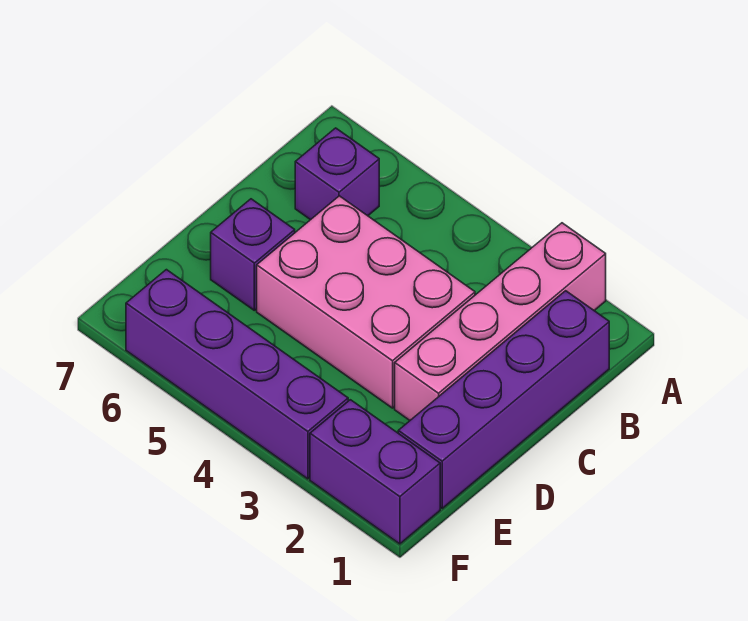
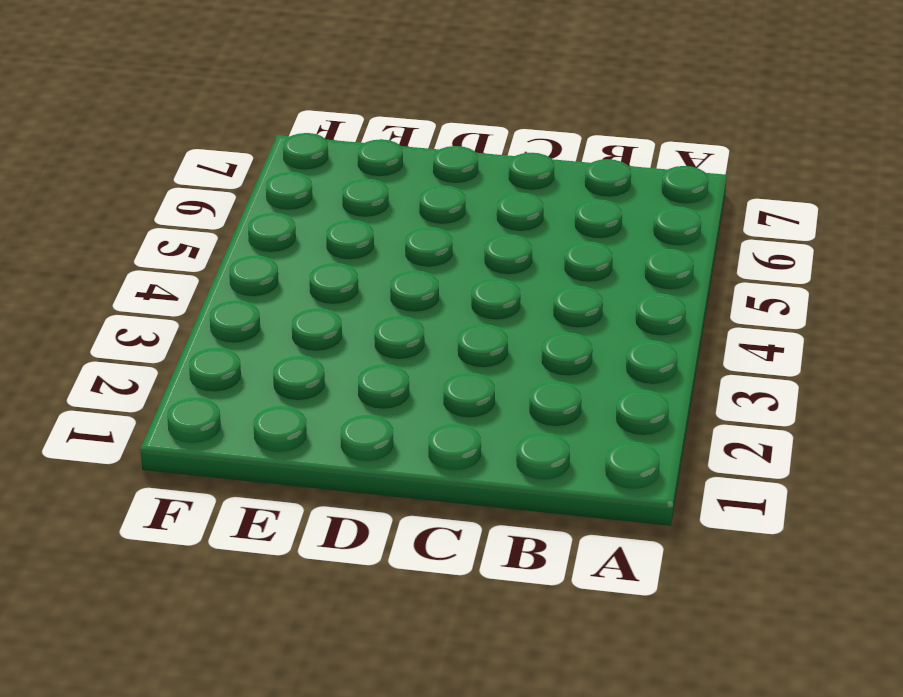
none -> pink brick A2:D2 level 1
none -> purple brick B1:E1 level 1

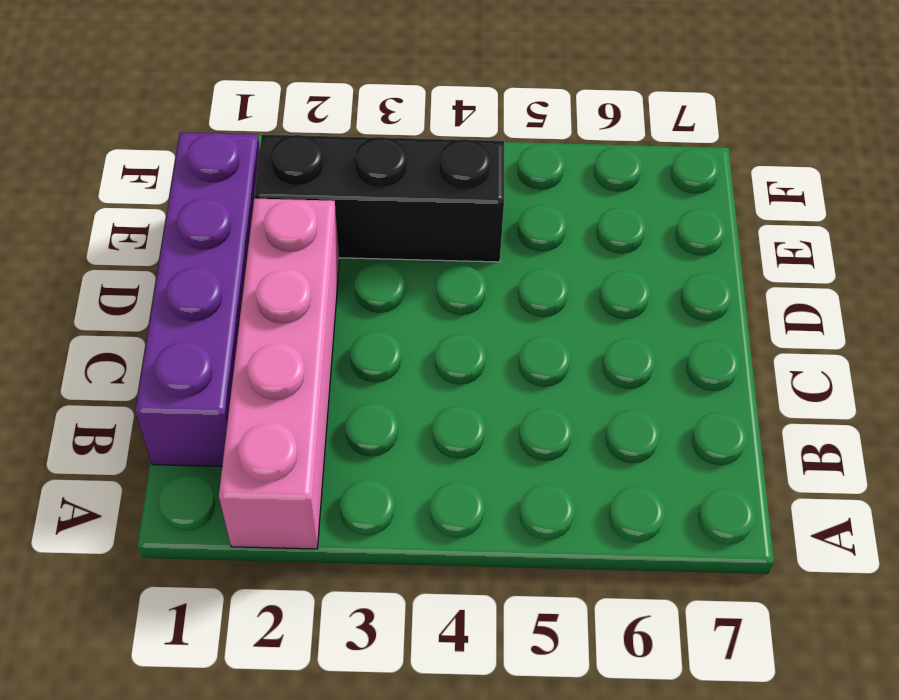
black brick E2:E4 level 1 -> none
none -> purple brick B6 level 1
none -> pink brick C3:D5 level 1

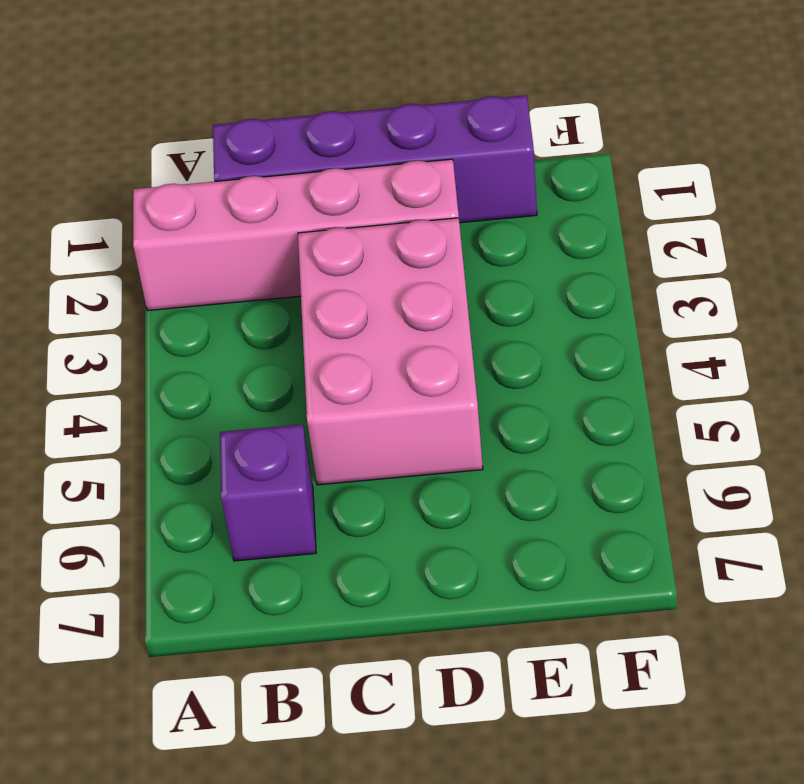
none -> purple brick D6 level 1
none -> purple brick F1:F2 level 1

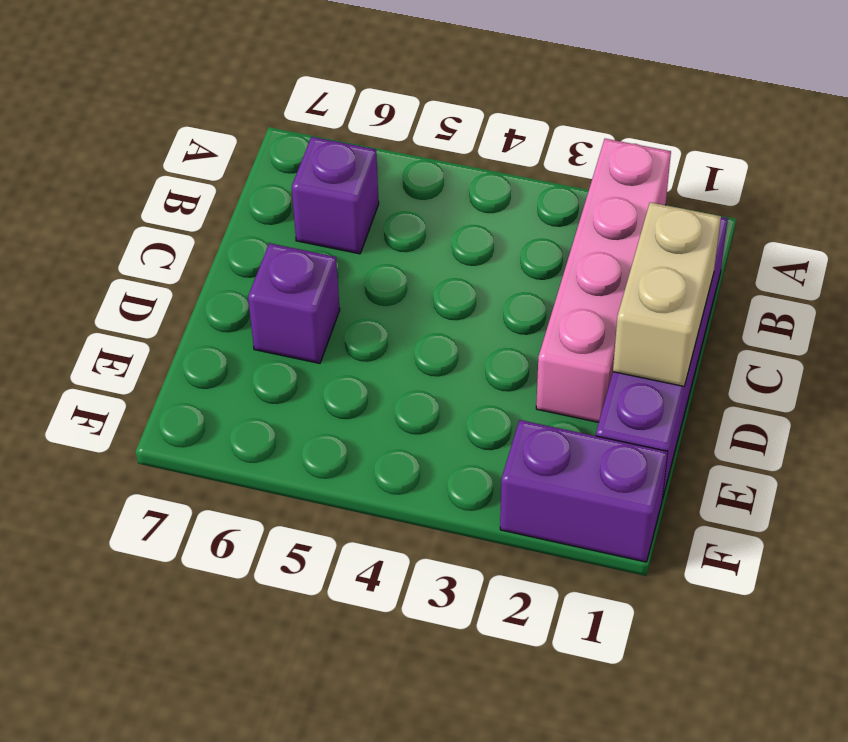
tan brick C1:D1 level 2 -> none
none -> pink brick C3:D5 level 1
none -> purple brick F3:F6 level 1

